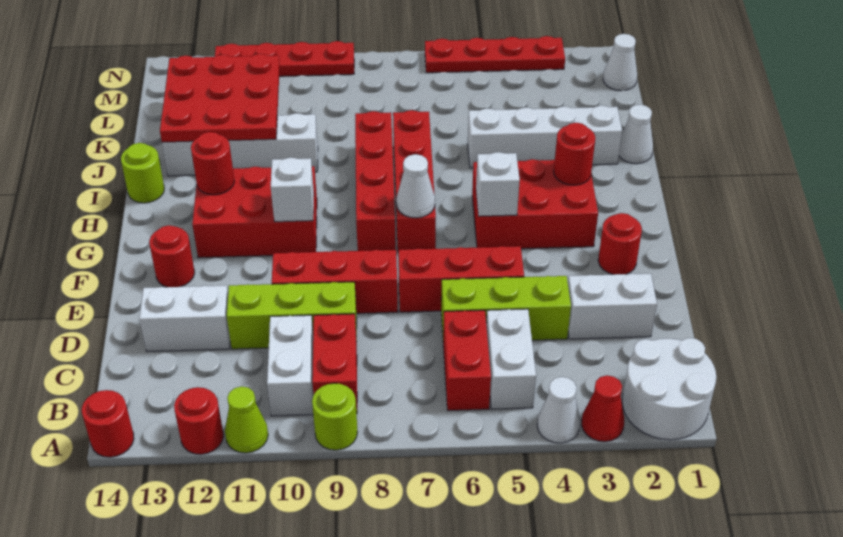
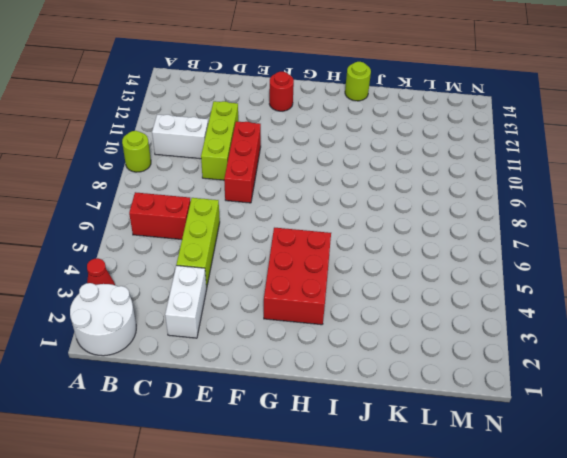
none -> white cone A4 level 1
none -> lime cone A11 level 1
none -> red round brick A12 level 1
none -> red round brick A14 level 1

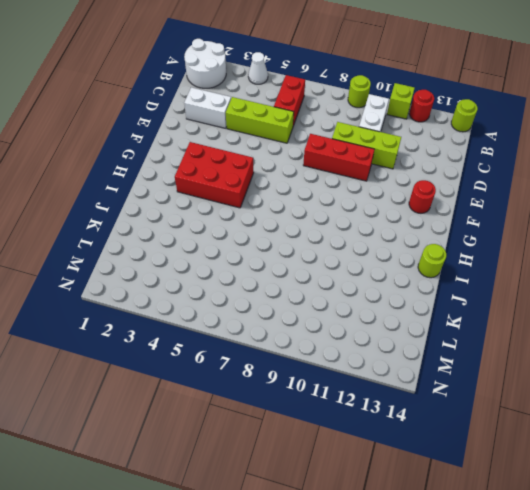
lime brick A11 level 1 -> lime cone A11 level 1
lime round brick A14 level 1 -> red round brick A14 level 1
none -> red cone A3 level 1
none -> white brick B5:C5 level 1
none -> red brick B9:C9 level 1
none -> white brick D12:D13 level 1

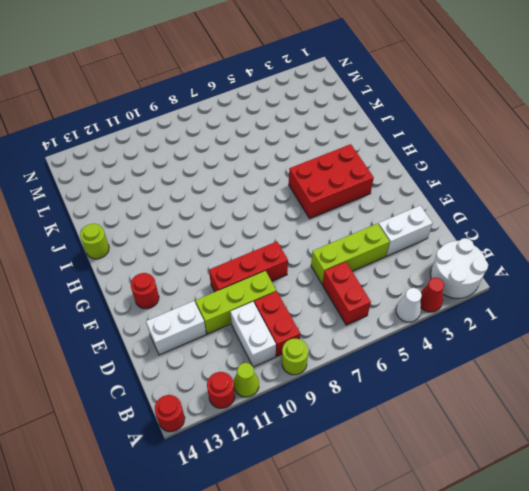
none -> white brick B5:C5 level 1
none -> red brick E5:E7 level 1
none -> red round brick F2 level 1
none -> red brick G7:J7 level 1

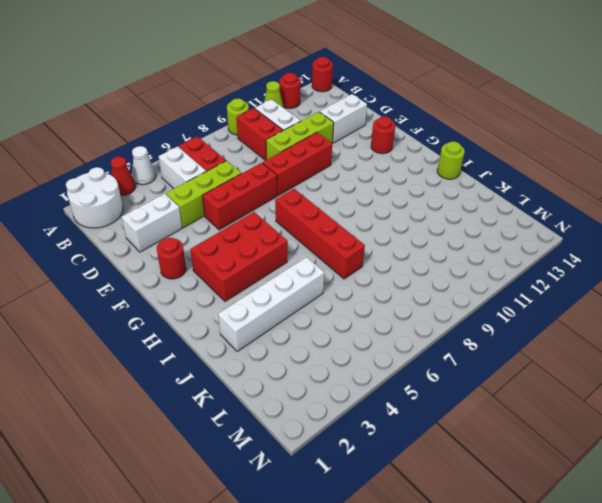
none -> red brick G8:J8 level 1
none -> red brick G10:H12 level 1
none -> white cone J1 level 1
none -> white brick J10:J13 level 1

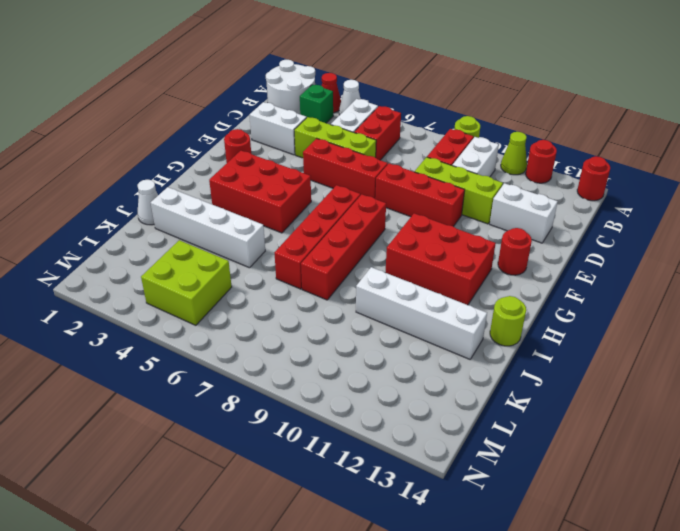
green brick B3 level 1 -> none
lime brick L4:M5 level 1 -> none
none -> white cone M1 level 1
none -> red plate N3:N6 level 1
none -> red plate N9:N12 level 1
none -> white brick G5 level 2

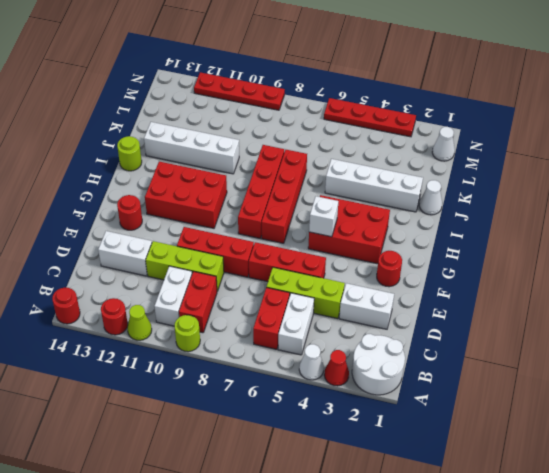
none -> white cone G7 level 2
none -> white brick G10 level 2
none -> red round brick H3 level 2
none -> red round brick H12 level 2

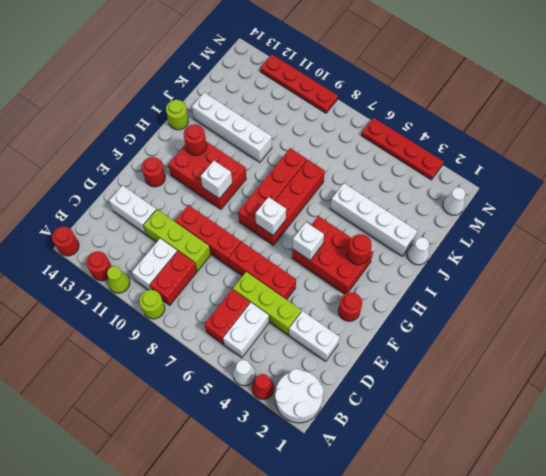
white brick G7 level 2 -> white cone G7 level 2
none -> red plate J11:L13 level 2

